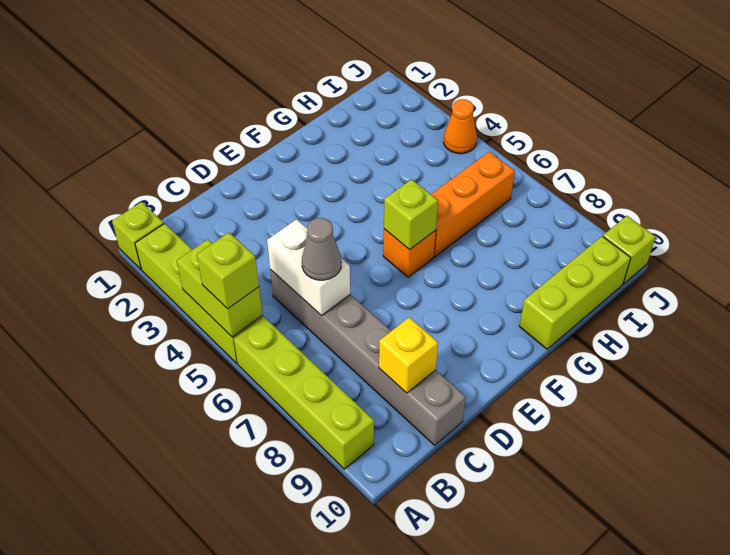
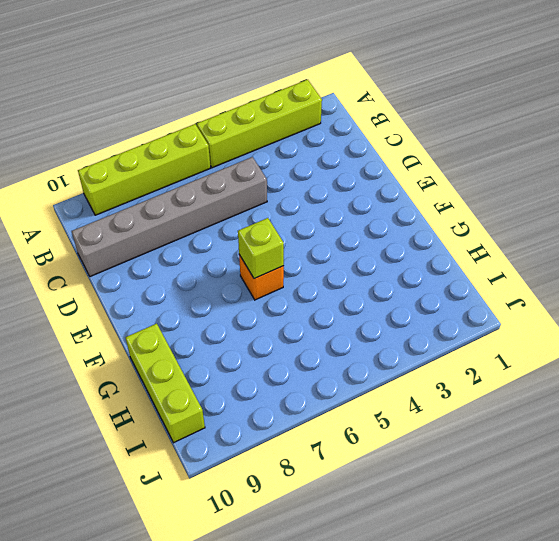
none -> lime brick A1 level 1
none -> orange brick G6:I6 level 1
none -> orange cone J4 level 1

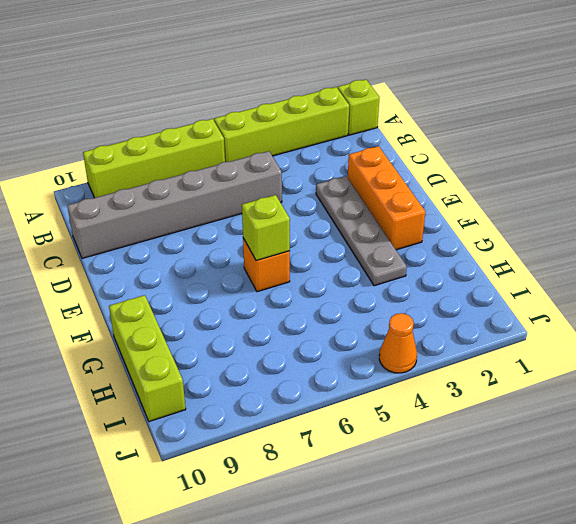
orange brick D2:F2 level 1 -> orange brick G6:I6 level 1
grey plate D3:G3 level 1 -> none
none -> lime brick J10 level 1
none -> lime brick A4:A5 level 2
none -> white brick C5:C6 level 2

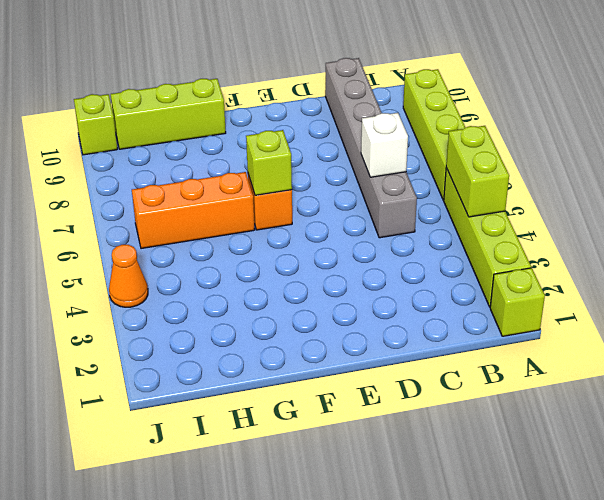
white brick C6 level 2 -> white brick C5:C6 level 2
none -> yellow brick C9 level 2
none -> lime brick A5 level 3
none -> grey cone C6 level 3

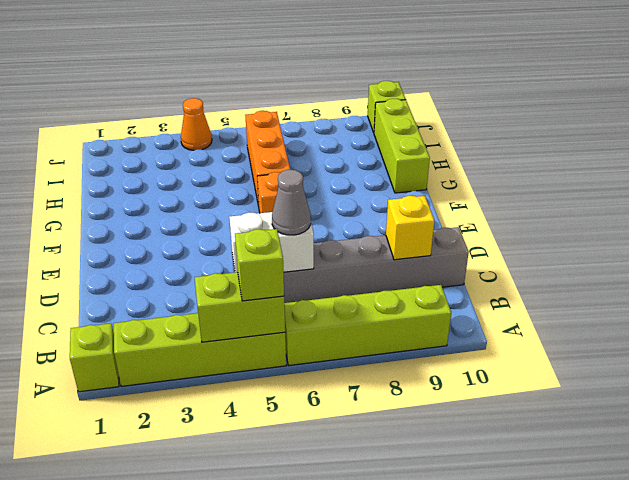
none -> lime brick F6 level 2

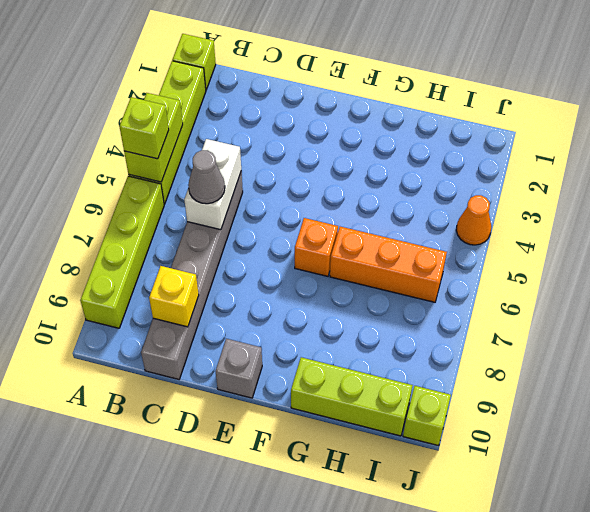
grey brick E10 level 1 -> none
none -> lime brick F6 level 2

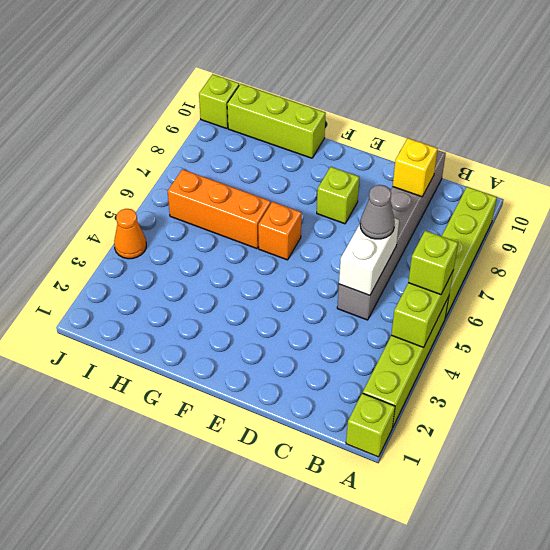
lime brick E8 level 1 -> lime brick F6 level 2

